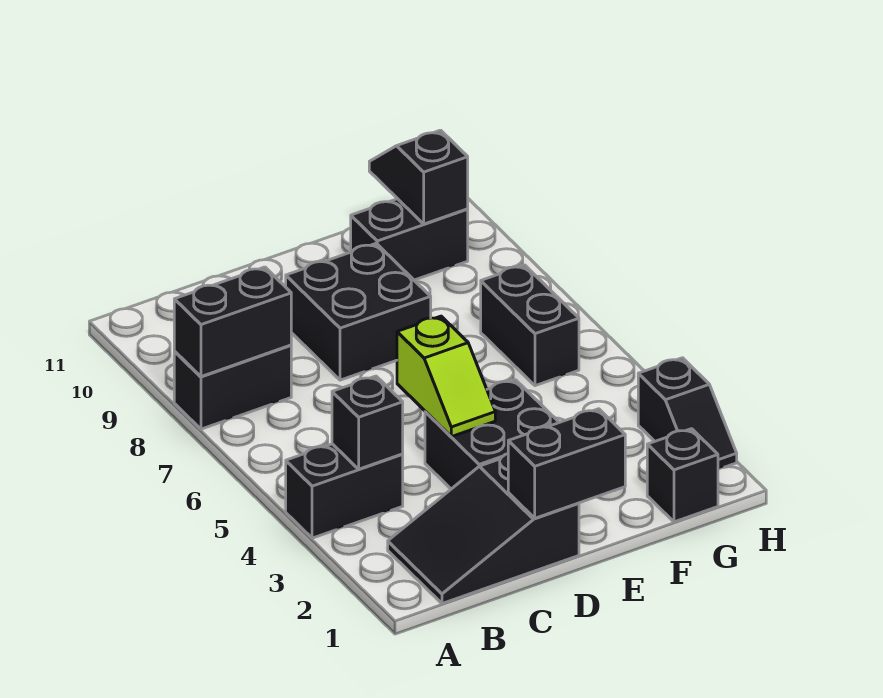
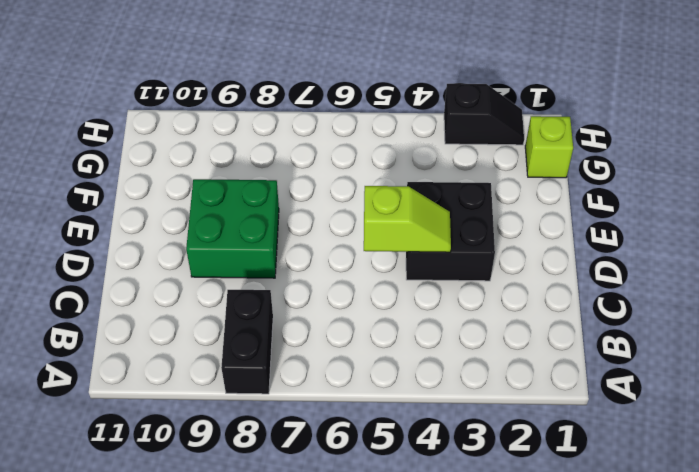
green brick D8:E9 level 1 -> black brick D8:E9 level 1
lime brick G1 level 1 -> black brick G1 level 1
none -> black brick A4:B4 level 1
none -> black slope B1:D2 level 1 top D
none -> black brick F10:G10 level 1

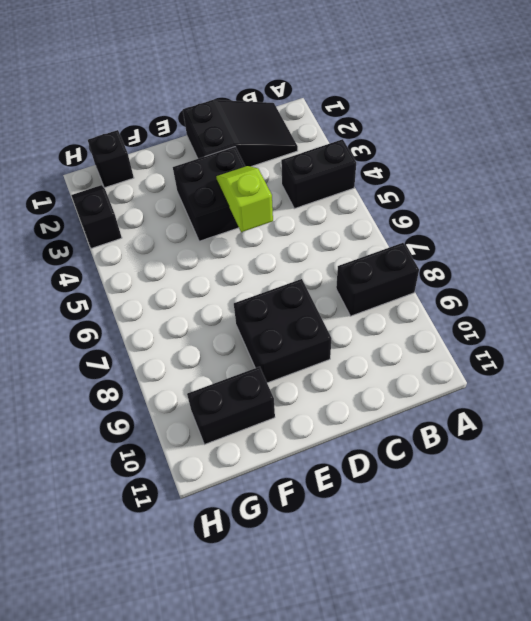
none -> black brick G6:G7 level 1
none -> black brick A8:B8 level 2
none -> black brick B4 level 2

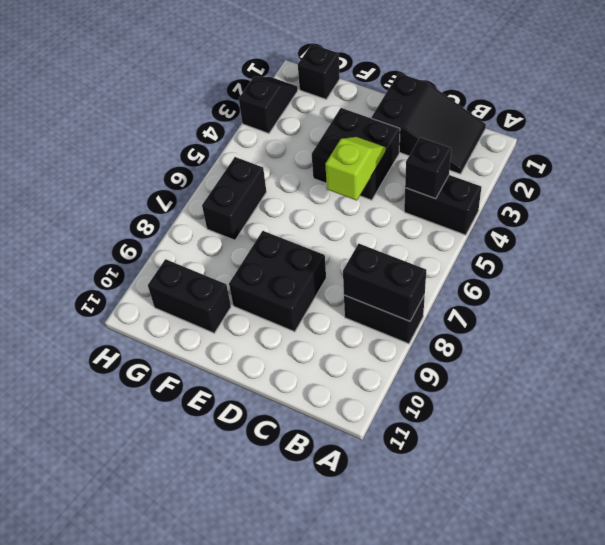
none -> black brick D1:E1 level 2
none -> black slope G10:G11 level 2 top 10

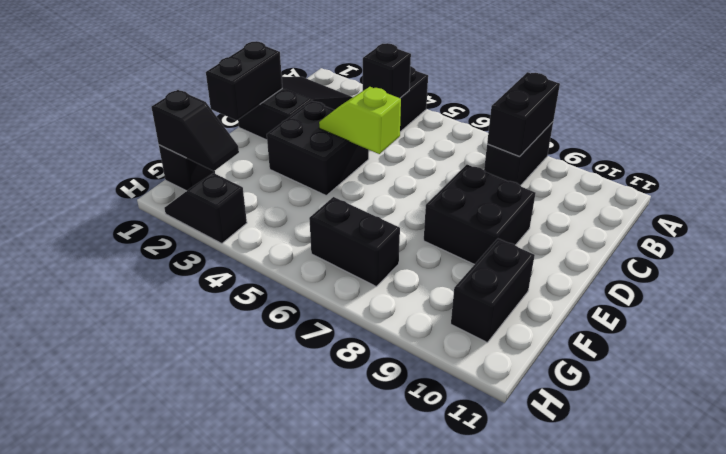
black slope G1:G2 level 2 top 1 -> black slope G10:G11 level 2 top 10

